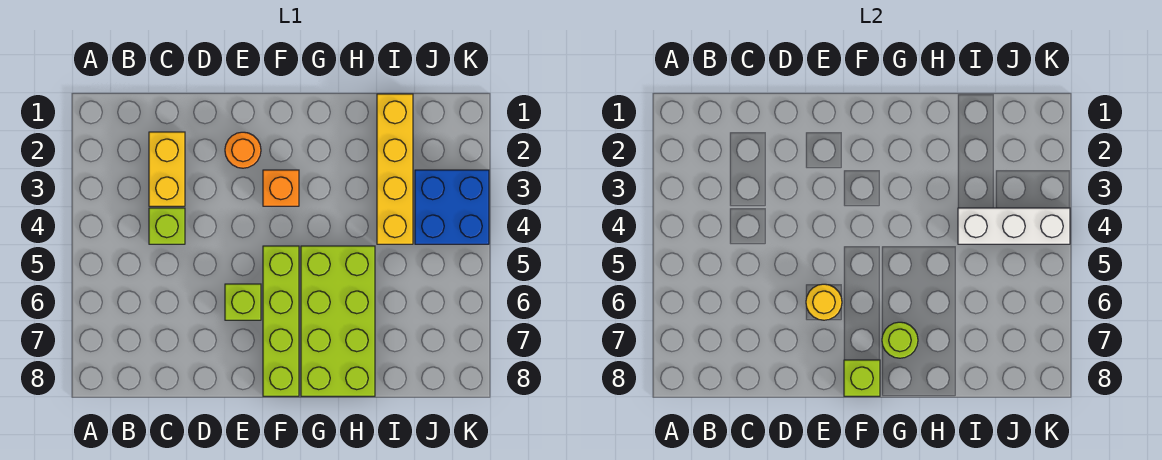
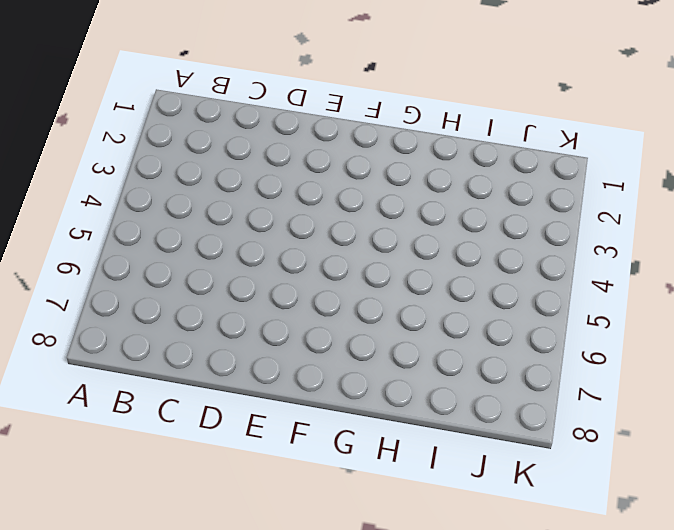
none -> yellow brick C2:C3 level 1
none -> lime brick C4 level 1
none -> orange round brick E2 level 1

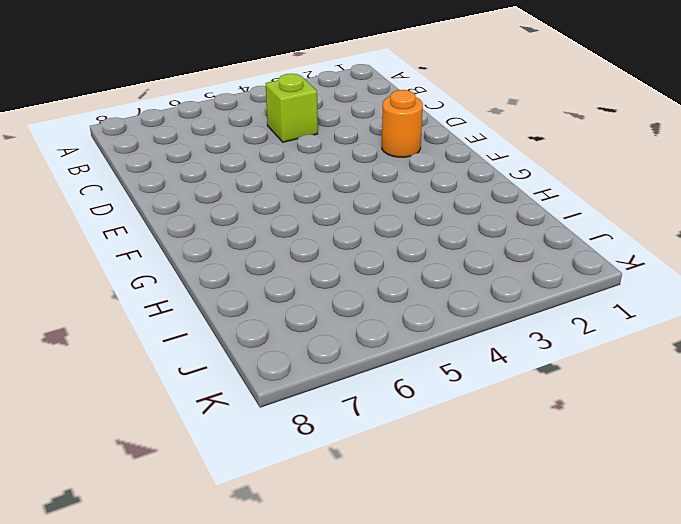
none -> yellow brick C2:C3 level 1
none -> lime brick E6 level 1
none -> orange brick F3 level 1

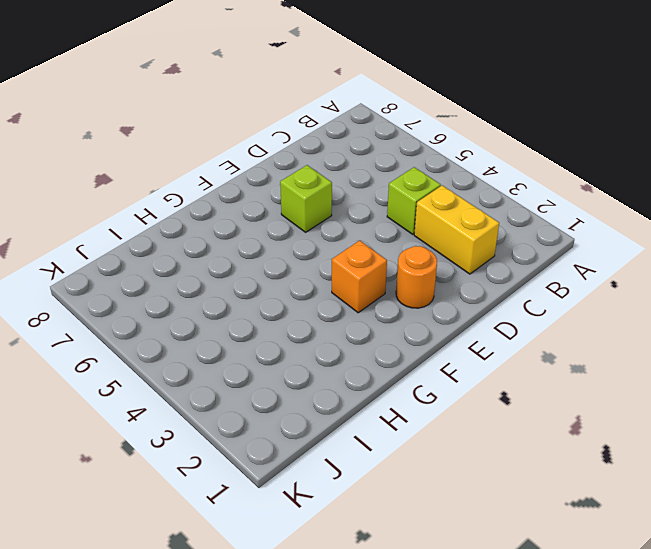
none -> lime brick F5:F8 level 1
none -> lime brick G5:H8 level 1
none -> yellow brick I1:I4 level 1

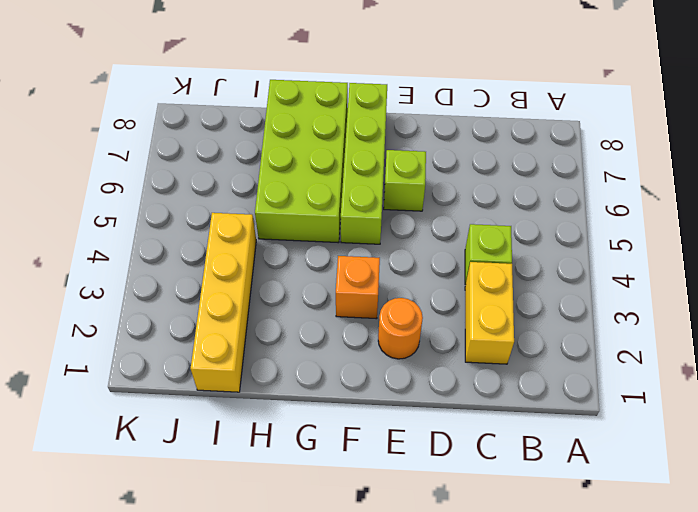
none -> blue brick J3:K4 level 1
none -> yellow round brick E6 level 2
none -> lime brick F8 level 2

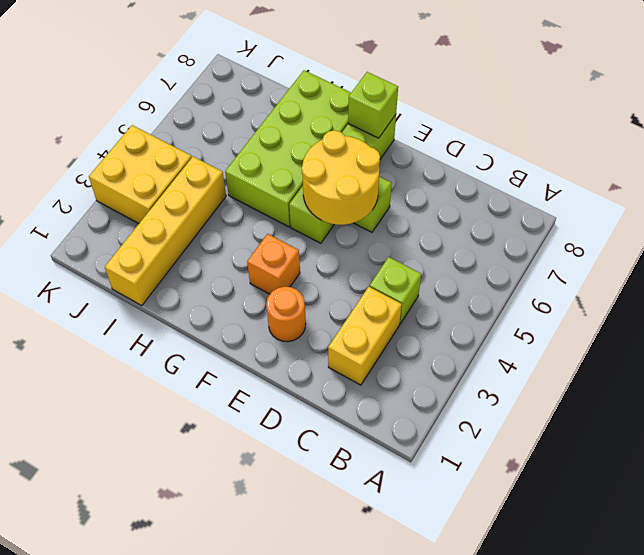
yellow round brick E5:F6 level 2 -> yellow round brick E6 level 2
yellow brick J3:K4 level 1 -> blue brick J3:K4 level 1
none -> lime round brick G7 level 2
none -> white brick I4:K4 level 2

